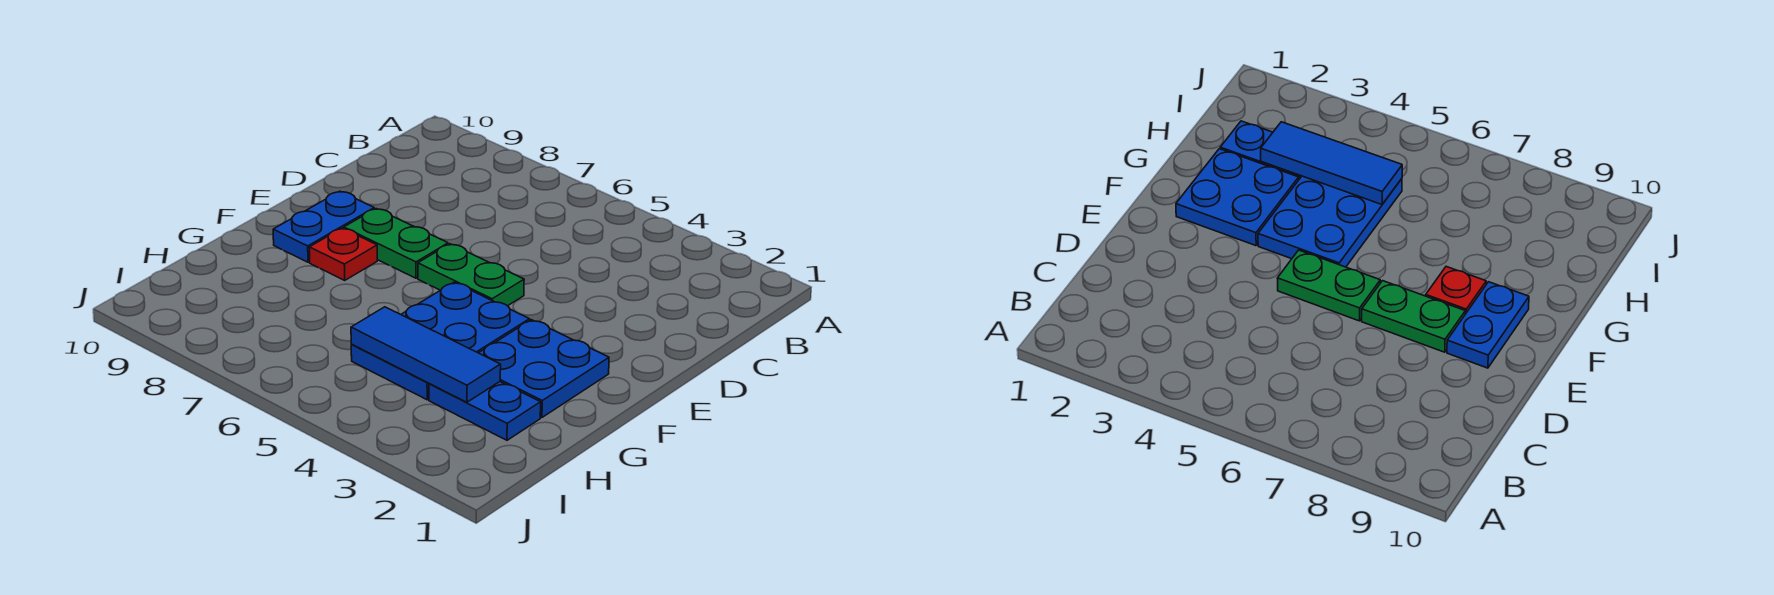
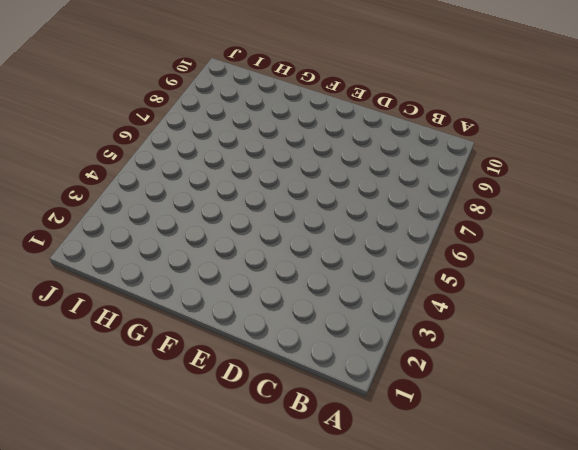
none -> green plate E5:E6 level 1
none -> green plate E7:E8 level 1

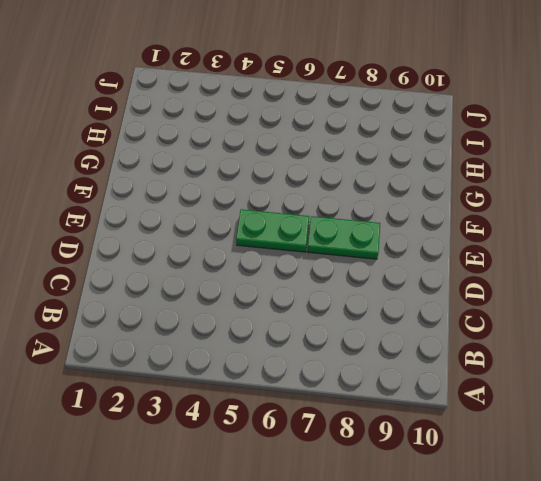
none -> blue plate E9:F9 level 1
none -> blue plate F2:G3 level 1

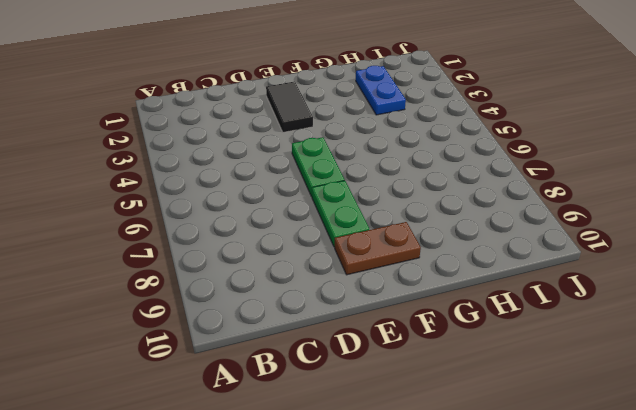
black tile E2:E3 level 1 -> none
brown plate E9:F9 level 1 -> blue plate E9:F9 level 1
none -> blue plate F2:G3 level 1
none -> blue plate F4:H5 level 1

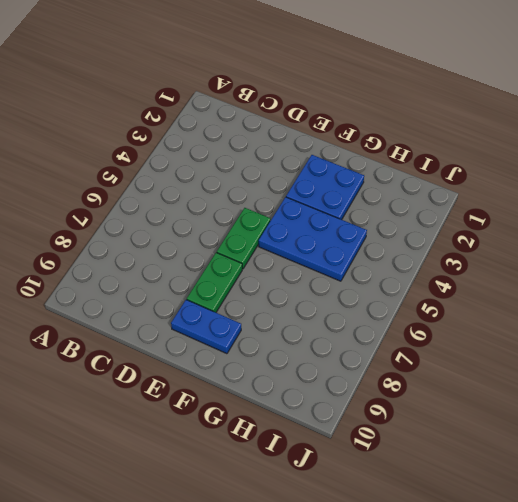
none -> red plate F8 level 1
none -> blue plate H2:H3 level 1

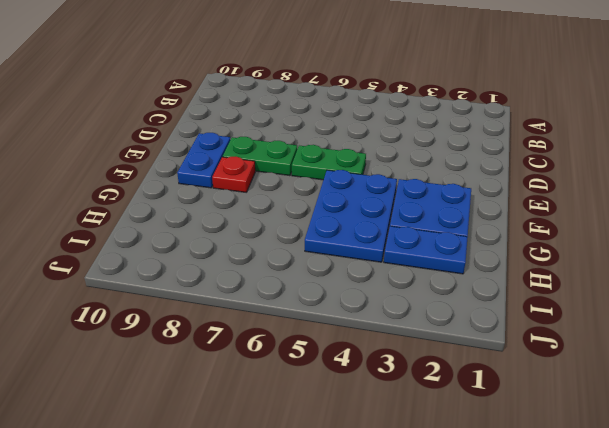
none -> blue tile H3:H5 level 2

